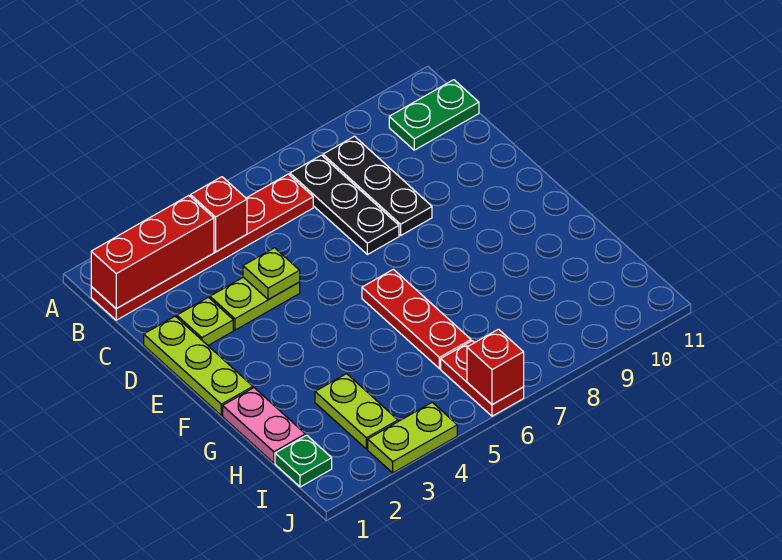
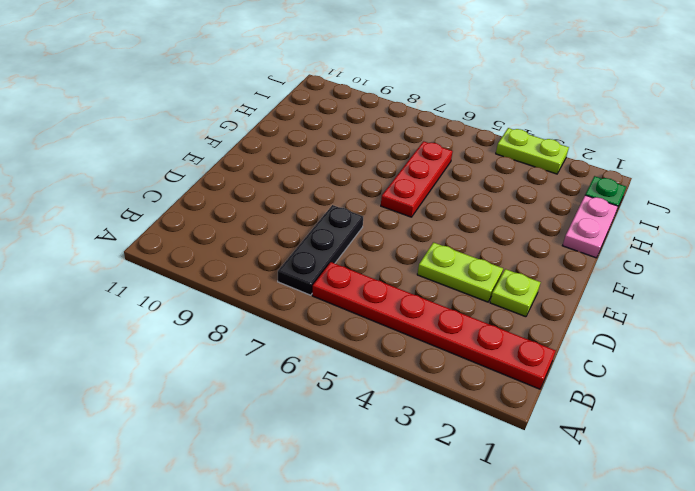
none -> black plate B8:D8 level 1
none -> green plate B10:B11 level 1
none -> lime plate D1:F1 level 1

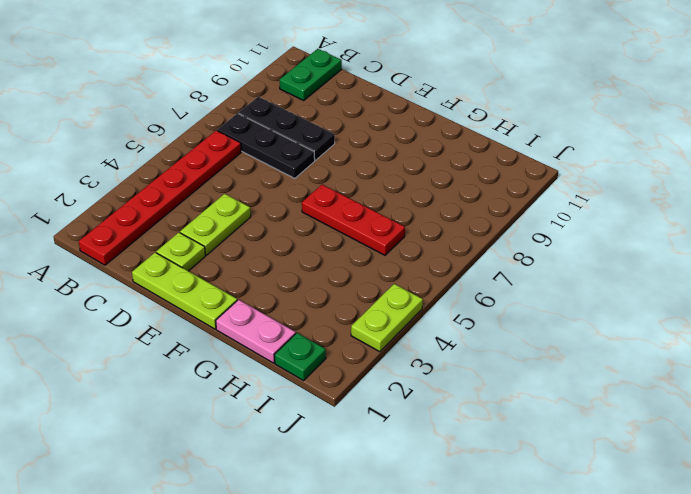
none -> lime plate H3:I3 level 1
none -> red plate I6:J6 level 1
none -> red brick B1:B3 level 2

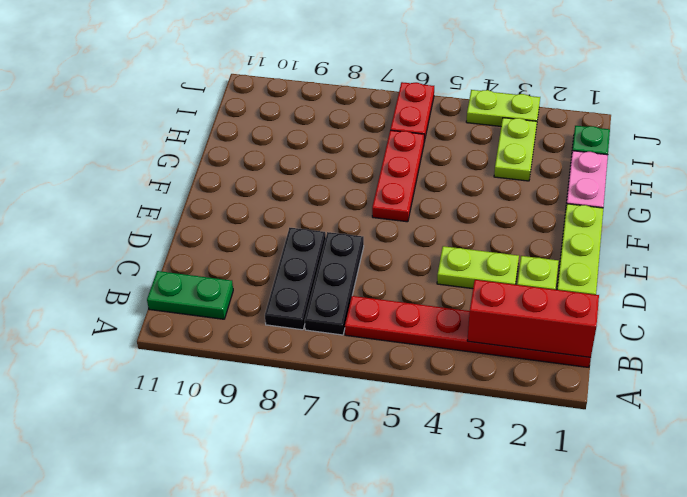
none -> red brick B4 level 2
none -> lime plate D4 level 2
none -> red brick J6 level 2

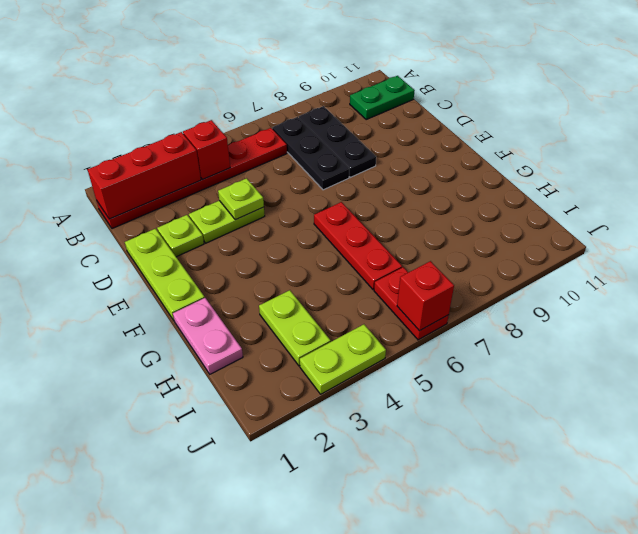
none -> green plate I1 level 1

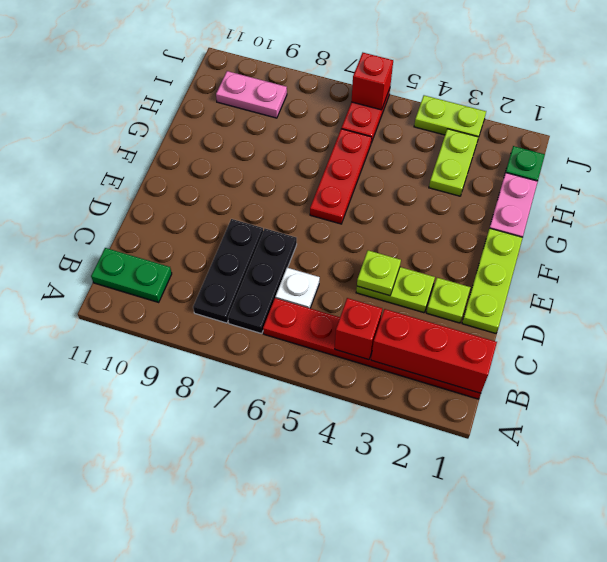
white plate C6 level 1 -> none
pink plate I9:I10 level 1 -> none

